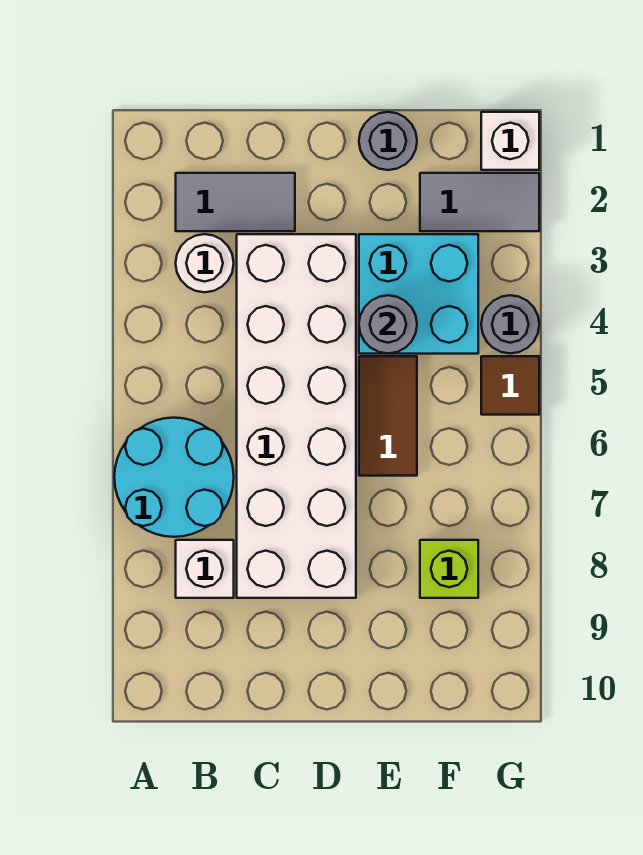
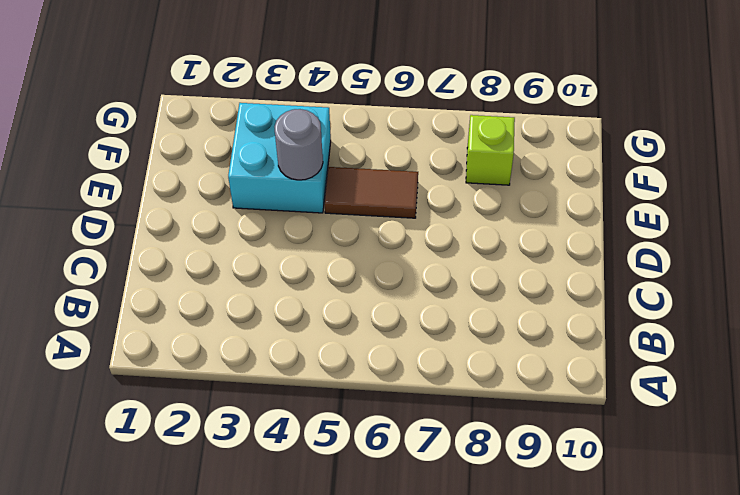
none -> cyan round brick A6:B7 level 1
none -> grey tile B2:C2 level 1
none -> white round brick B3 level 1

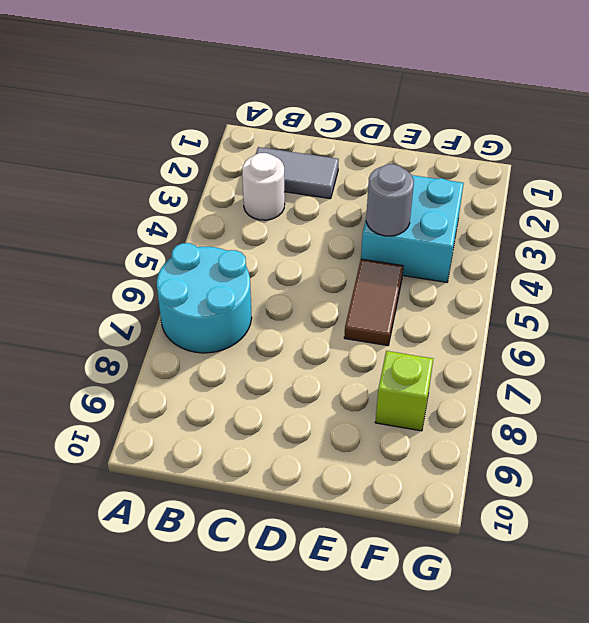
none -> white brick B8 level 1
none -> white brick C3:D8 level 1
none -> grey round brick E1 level 1

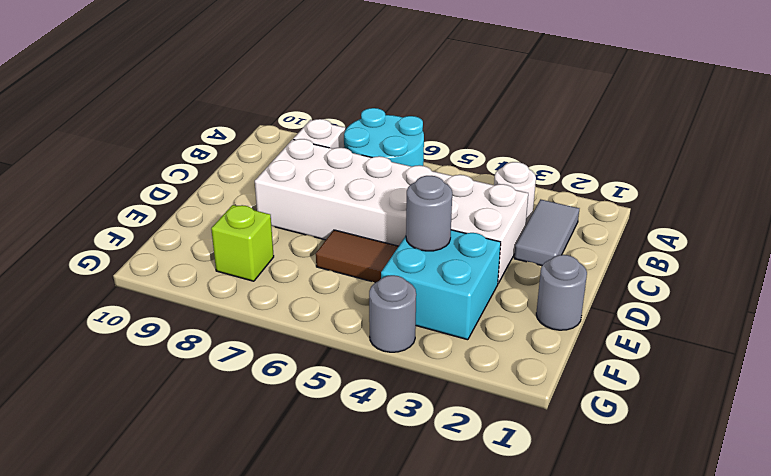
none -> grey tile F2:G2 level 1
none -> white brick G1 level 1
none -> brown tile G5 level 1

